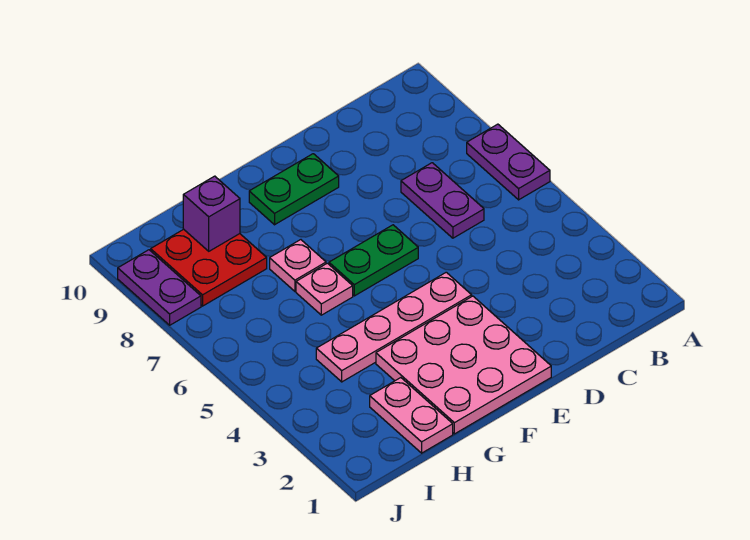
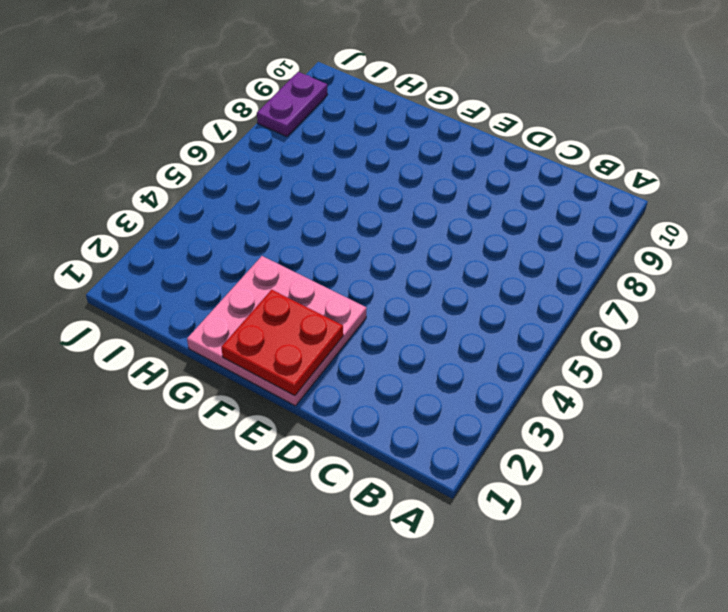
red plate E1:F2 level 2 -> red plate H8:I9 level 1
none -> purple plate A6:A7 level 1
none -> purple plate C6:C7 level 1
none -> pink plate E4:H4 level 1

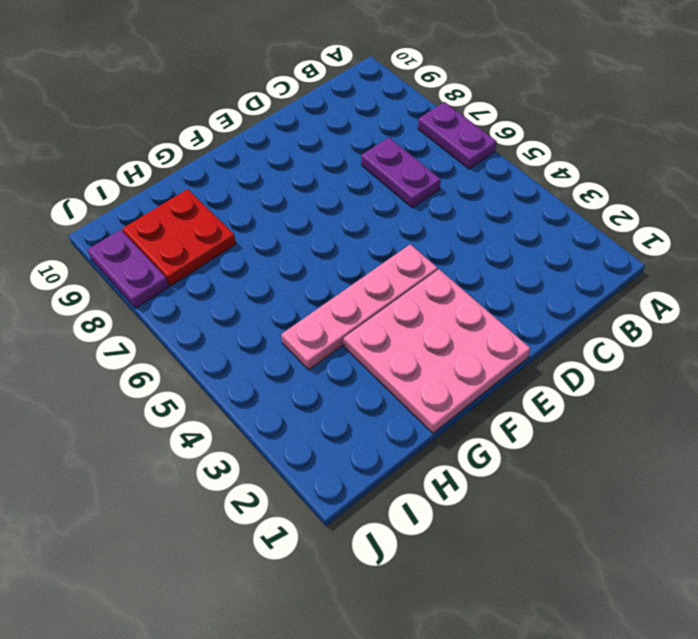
none -> green plate E6:F6 level 1
none -> green plate E9:F9 level 1
none -> pink plate G6 level 1

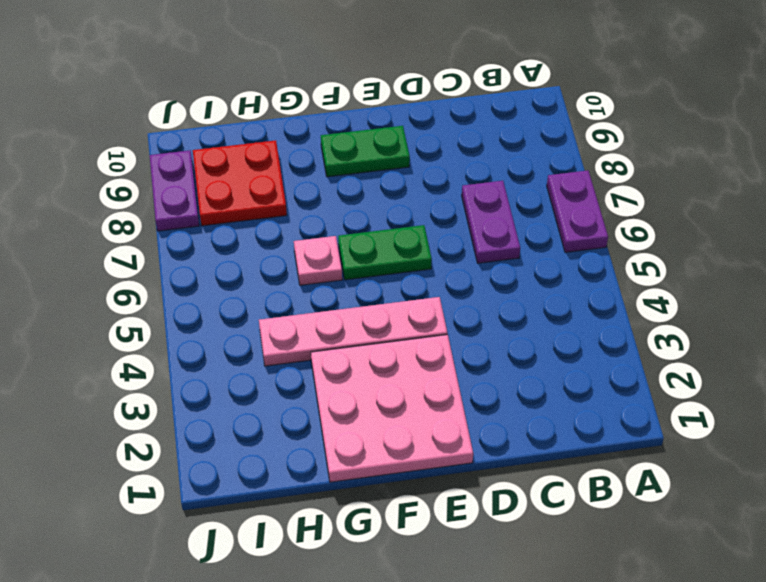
none -> pink plate G7 level 1
none -> pink plate H1:H2 level 1
none -> purple brick H9 level 2

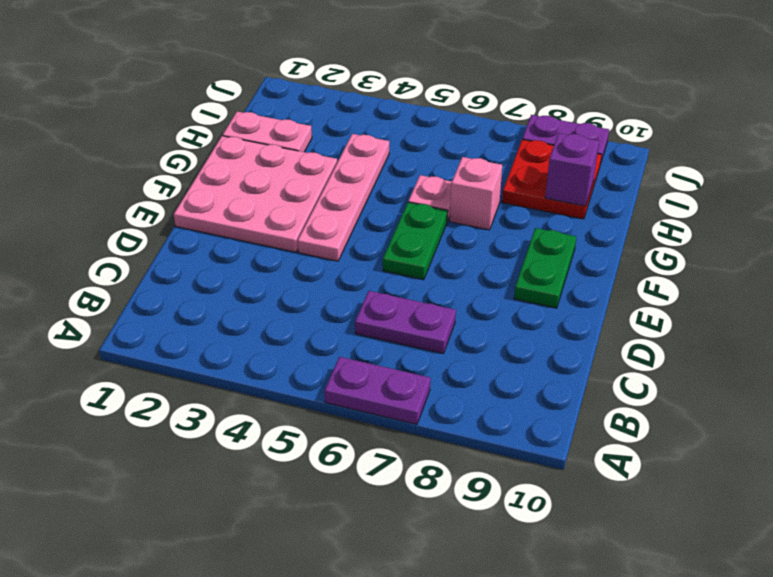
pink brick G7 level 1 -> pink plate G7 level 1

